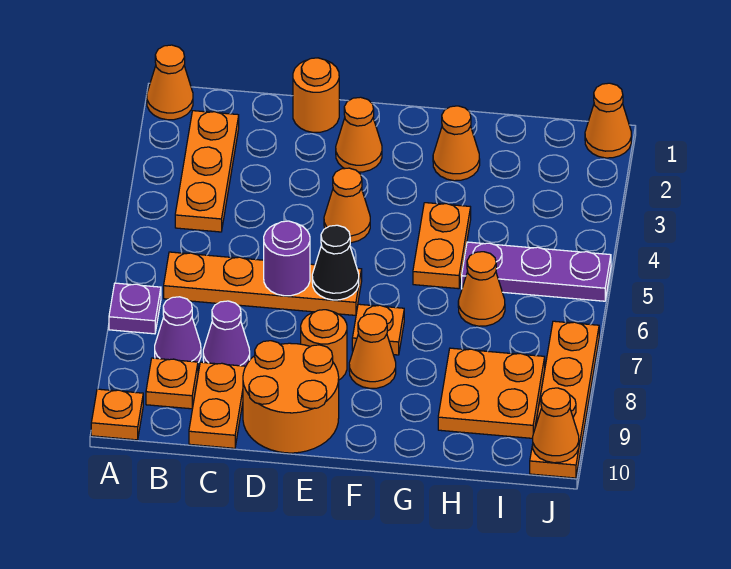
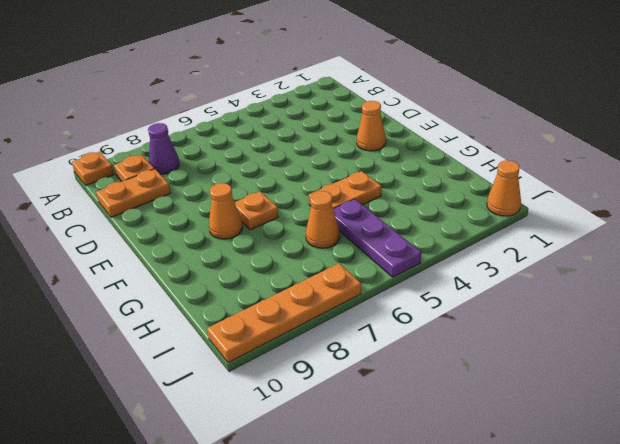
none -> orange cone A1 level 1
none -> purple plate A7 level 1
none -> orange plate B2:B4 level 1

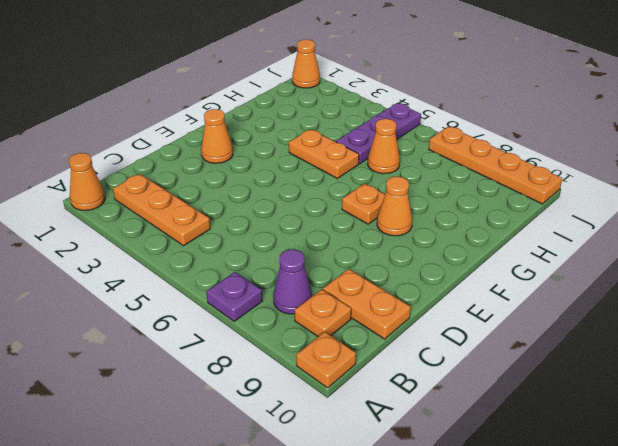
none -> orange plate B6:E6 level 1
none -> purple cone C8 level 1
none -> orange round brick D1 level 1

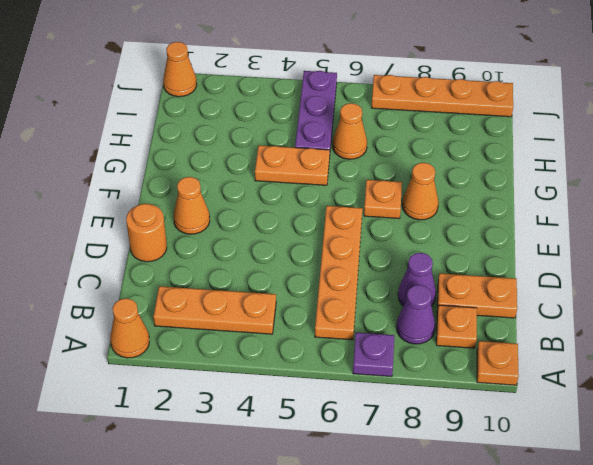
none -> orange round brick D9:E10 level 1
none -> orange cone E4 level 1
none -> orange round brick E8 level 1

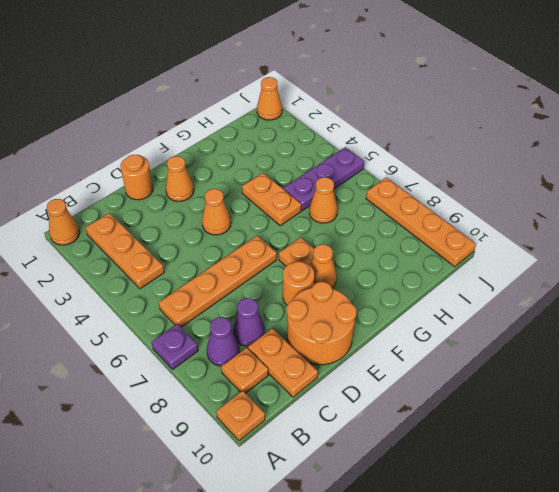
none -> orange cone G2 level 1
none -> orange plate H8:I9 level 1
none -> purple round brick D6 level 2

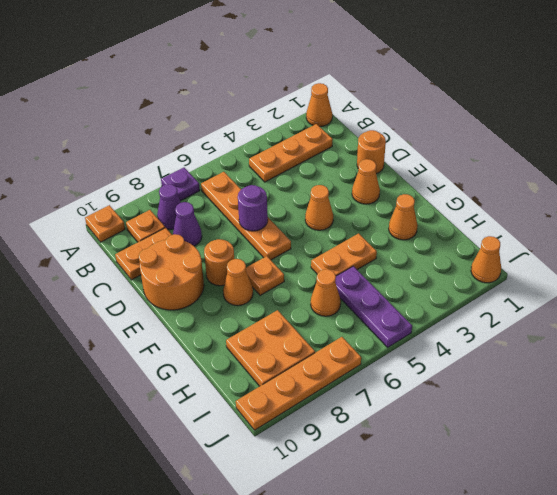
none -> black cone E6 level 2
none -> orange cone J10 level 2

